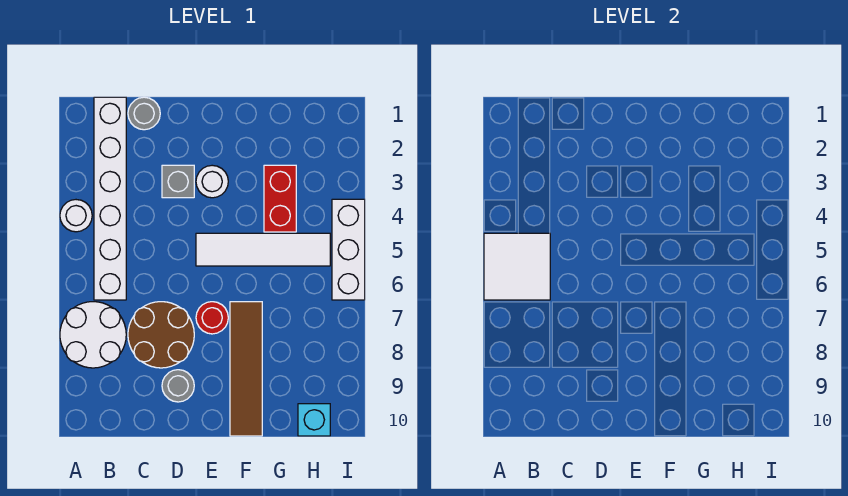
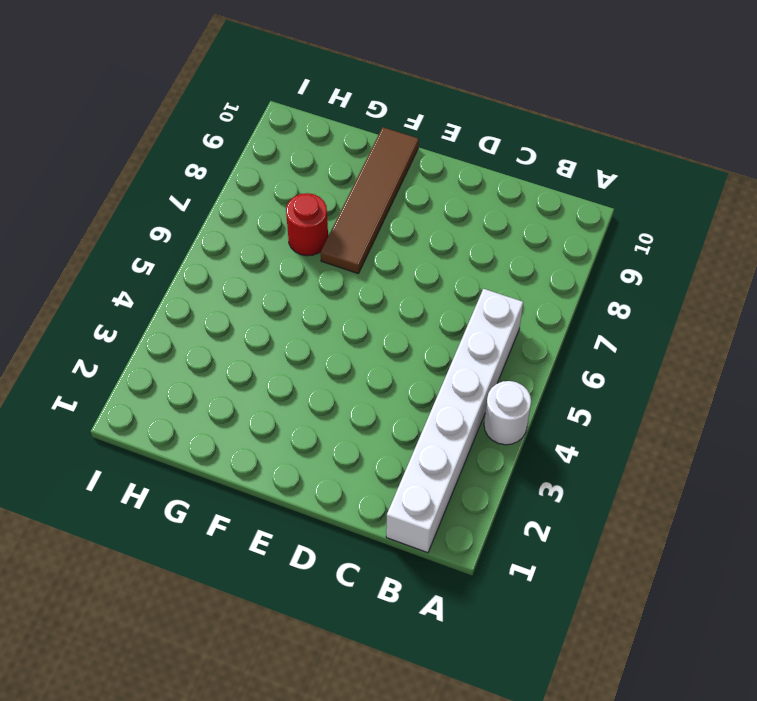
red round brick G7 level 1 -> red round brick E7 level 1
none -> white round brick A7:B8 level 1
none -> grey round brick C1 level 1
none -> brown round brick C7:D8 level 1

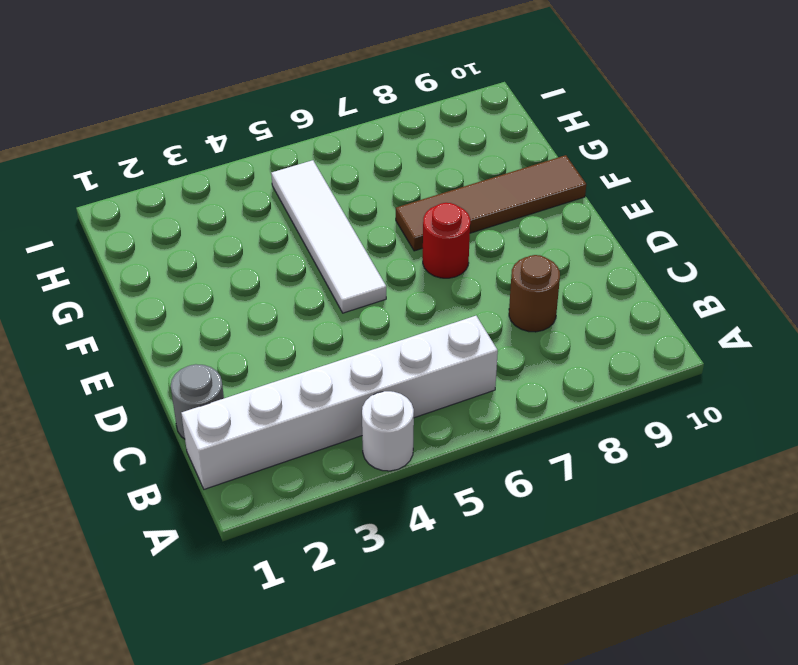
brown round brick C8 level 1 -> brown round brick C7:D8 level 1
none -> white round brick A7:B8 level 1
none -> grey brick D3 level 1
none -> grey round brick D9 level 1

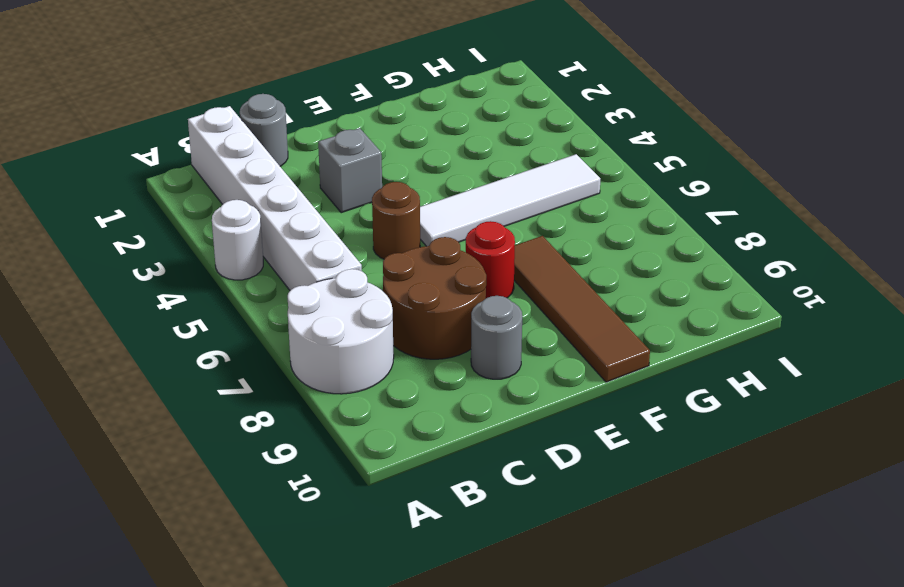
brown round brick D5 level 1 -> none
none -> white round brick E3 level 1
none -> red brick G3:G4 level 1
none -> cyan brick H10 level 1

